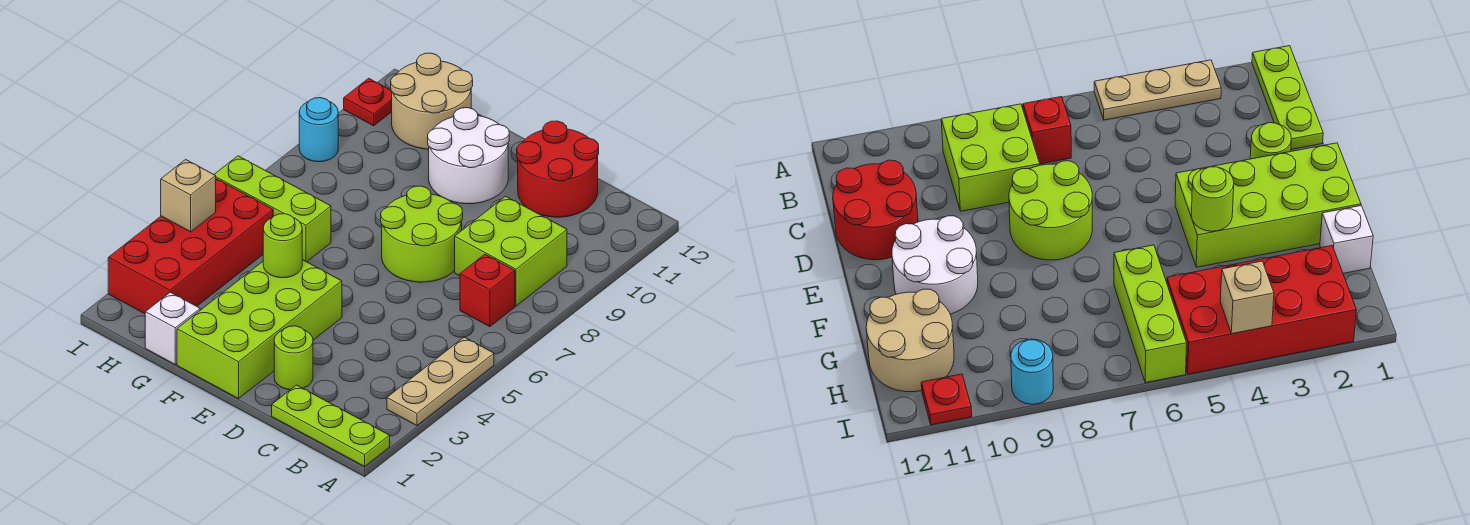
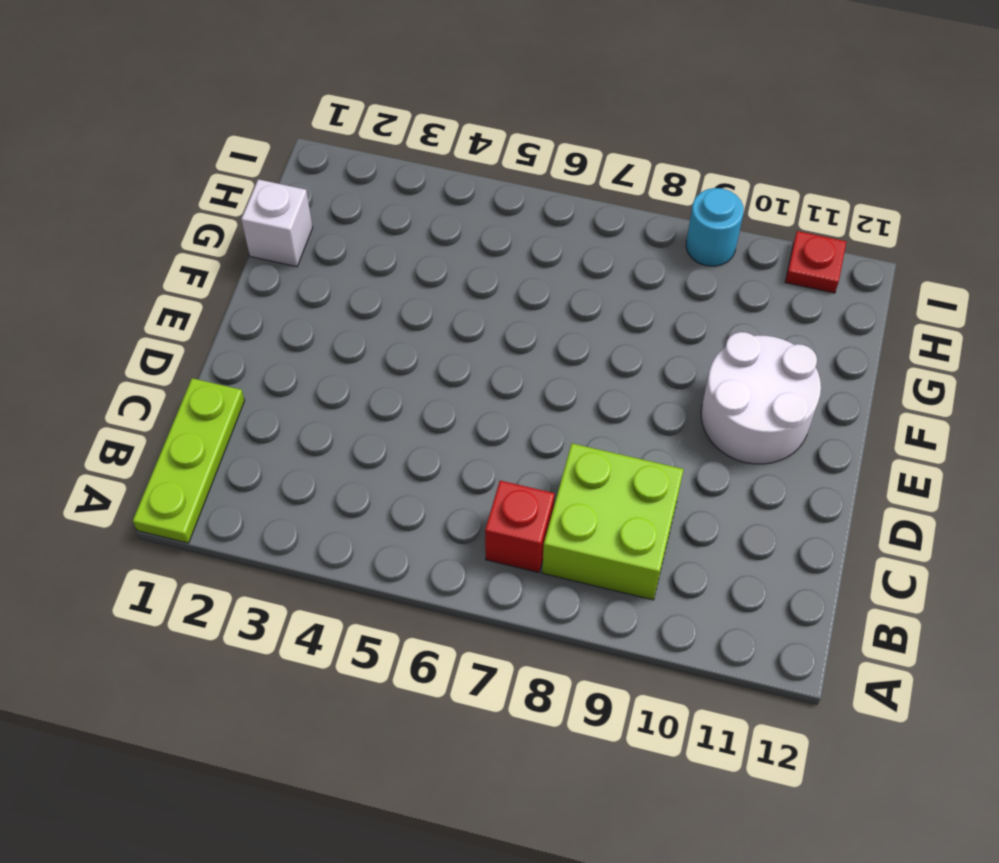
none -> tan plate A3:A5 level 1
none -> red round brick C11:D12 level 1
none -> lime round brick D2 level 1

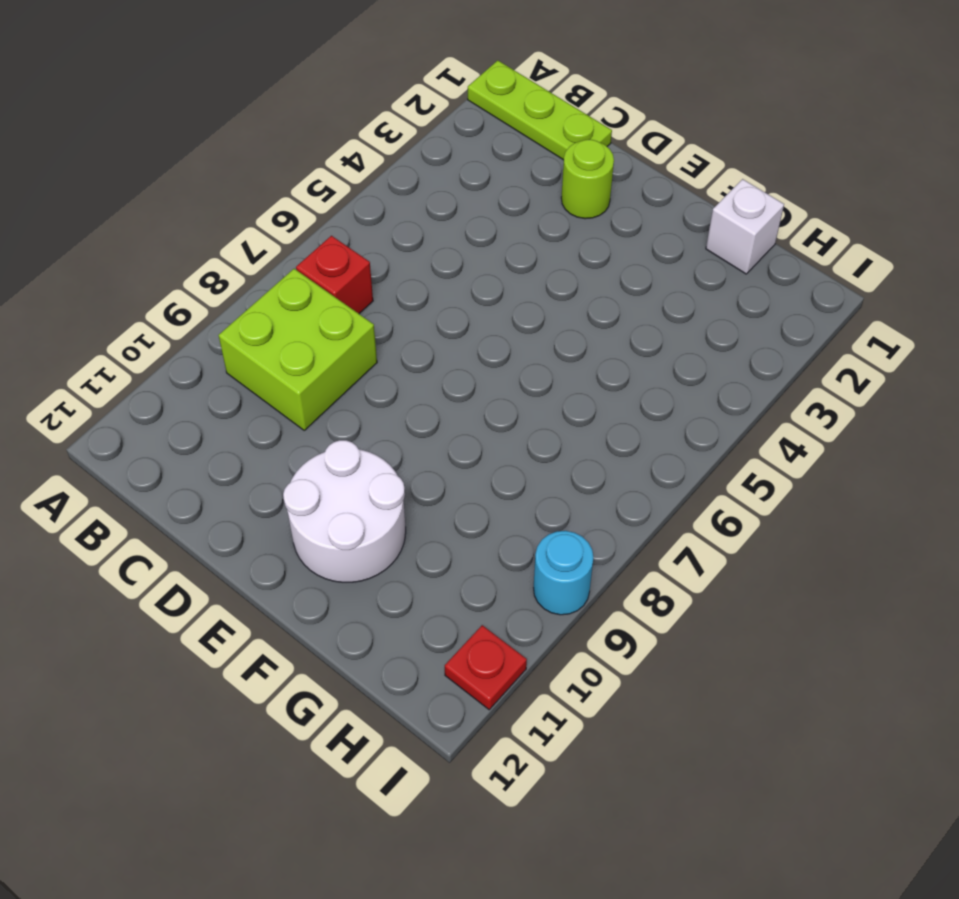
none -> tan plate A3:A5 level 1
none -> red round brick C11:D12 level 1
none -> lime round brick D7:E8 level 1

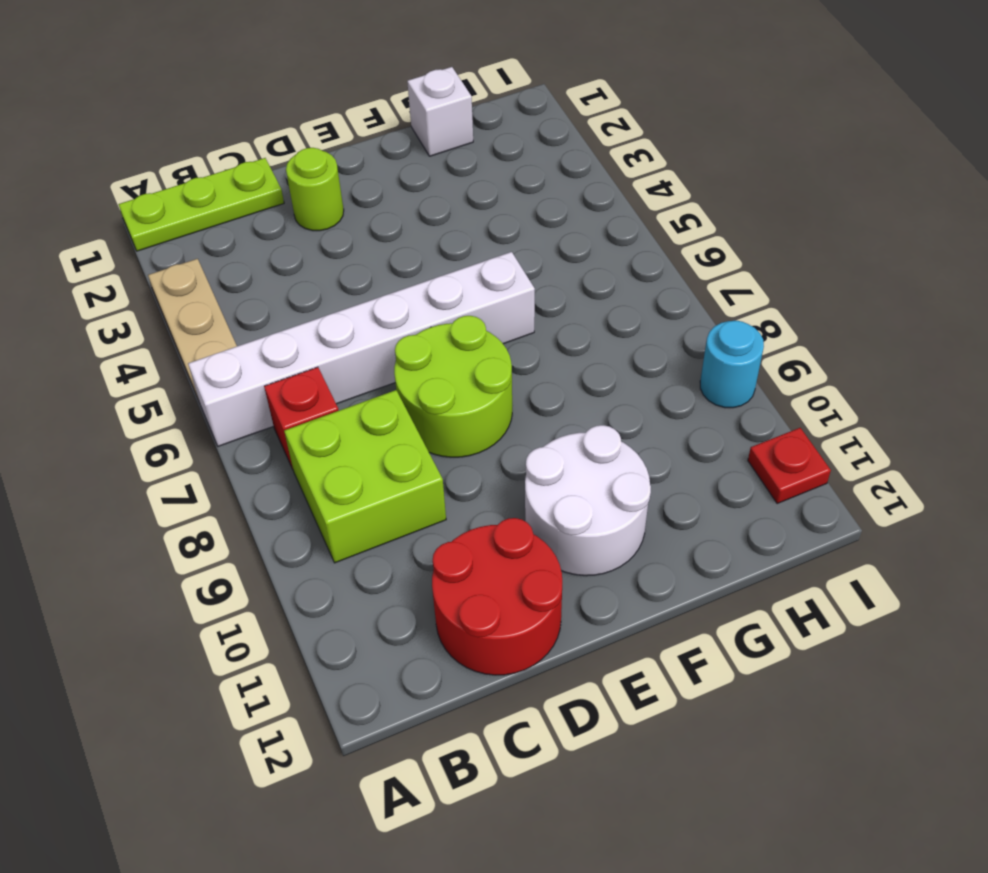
white brick A6:F6 level 1 -> none
none -> lime brick E1:F4 level 1
none -> lime brick G6:I6 level 1
none -> tan round brick G11:H12 level 1

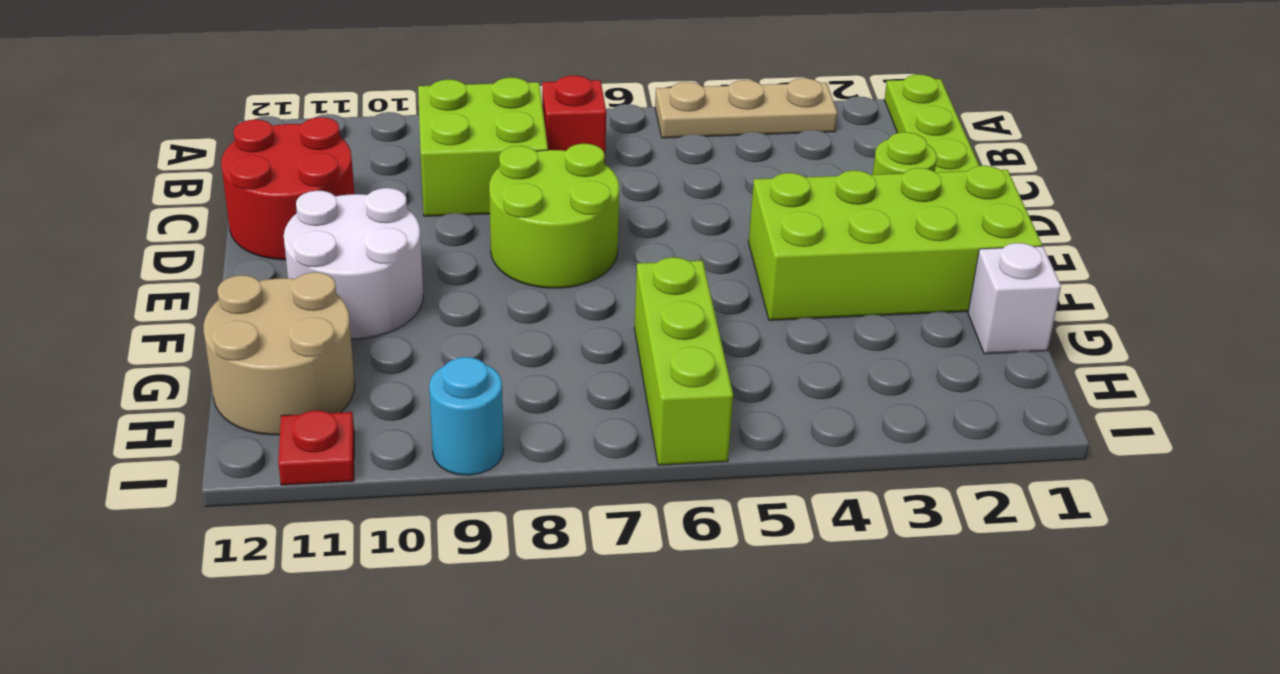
none -> red brick H2:I5 level 1
none -> lime round brick F4 level 2
none -> tan brick I4 level 2

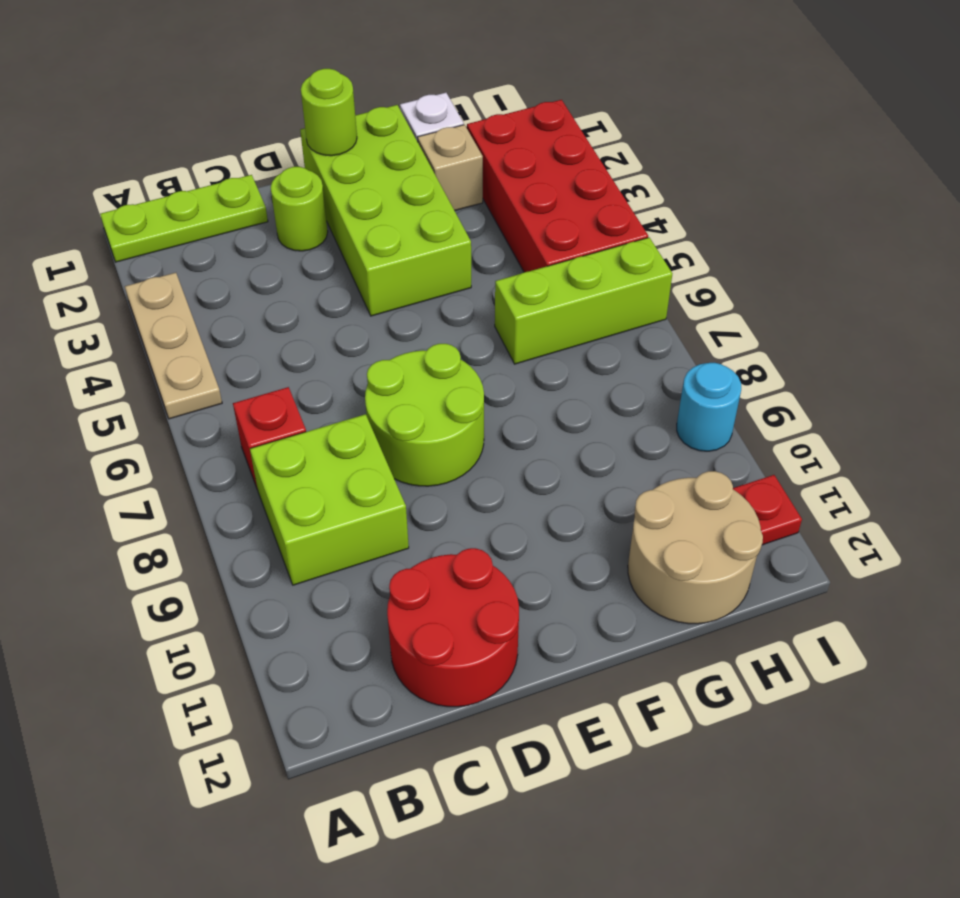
lime round brick E1 level 2 -> lime round brick F4 level 2
tan brick G2 level 1 -> tan brick I4 level 2
none -> white round brick E10:F11 level 1

